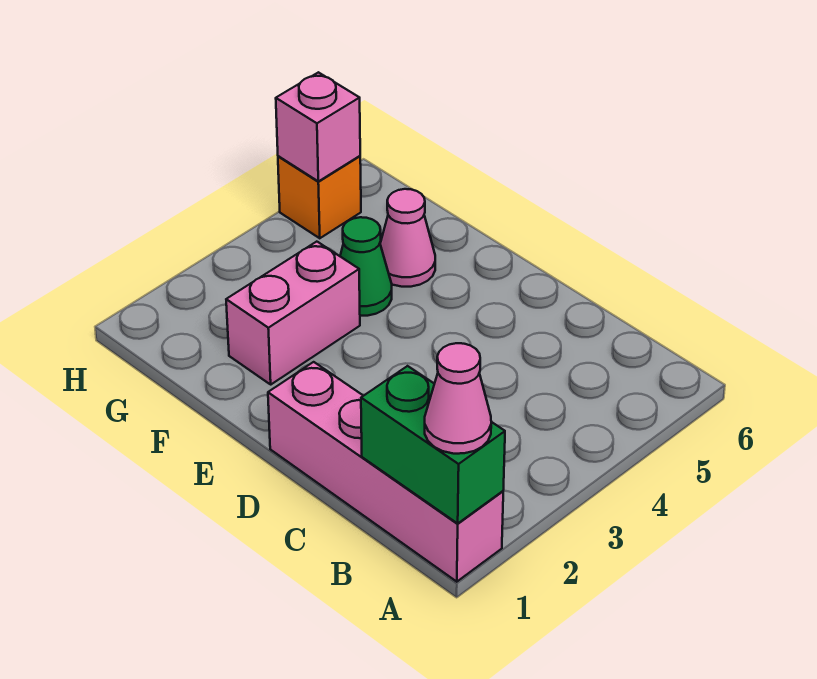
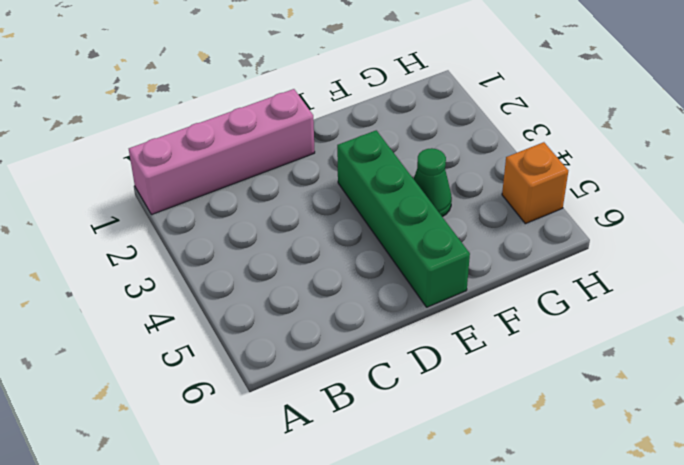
green brick E3:E6 level 1 -> none
none -> pink brick F2:F3 level 1
none -> pink cone F5 level 1

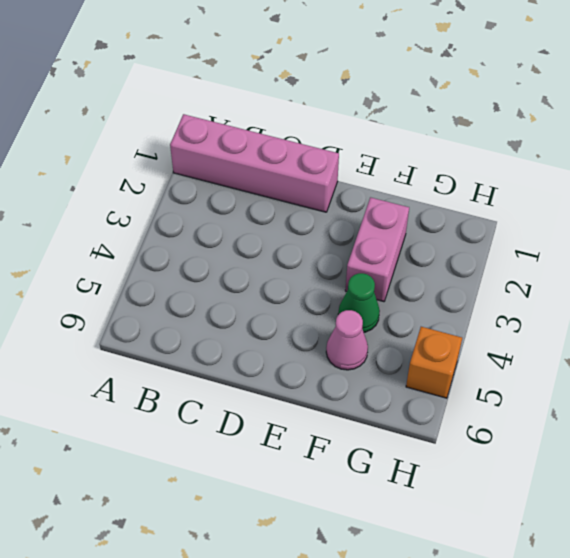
none -> green brick A1:B1 level 2
none -> pink brick H5 level 2

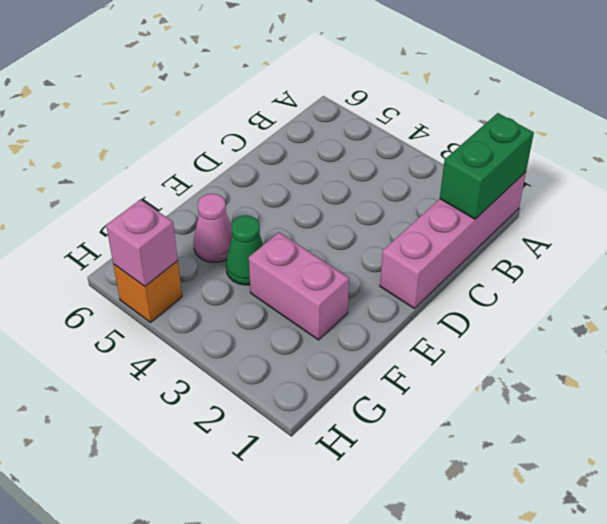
none -> pink cone A1 level 3

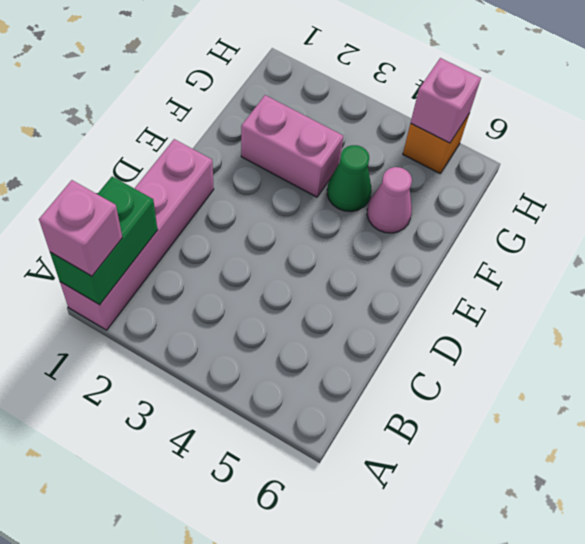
pink brick A1 level 3 -> pink cone A1 level 3

